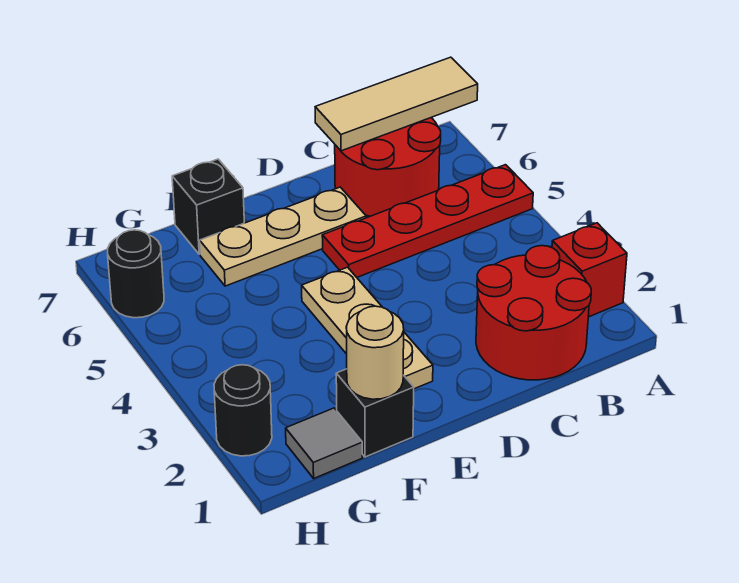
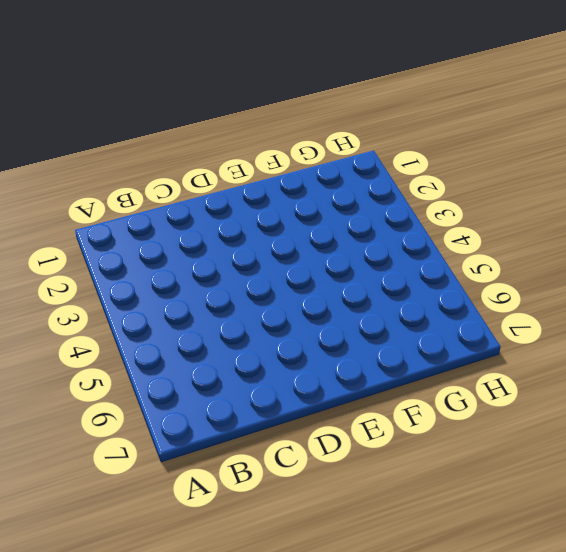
none -> red brick A2 level 1
none -> red plate A5:D5 level 1
none -> red round brick B1:C2 level 1

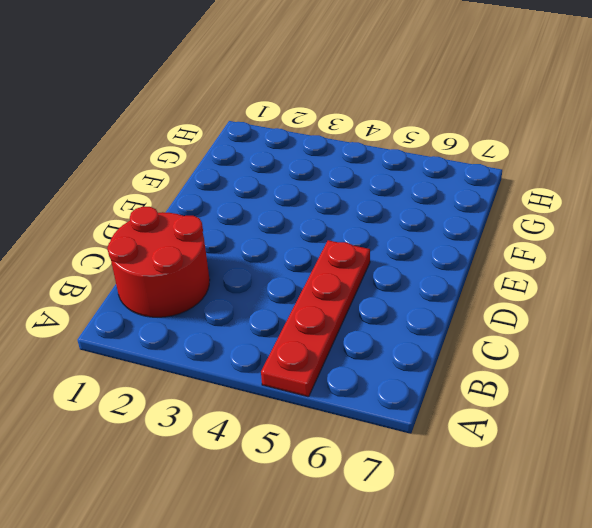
none -> red brick A2 level 1
none -> red round brick B6:C7 level 1
none -> tan plate D6:F6 level 1

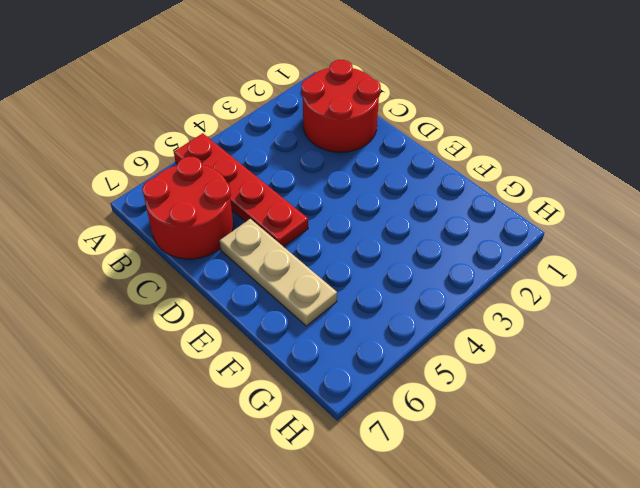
none -> red brick A2 level 1
none -> tan plate E2:E4 level 1
none -> black brick F1 level 1

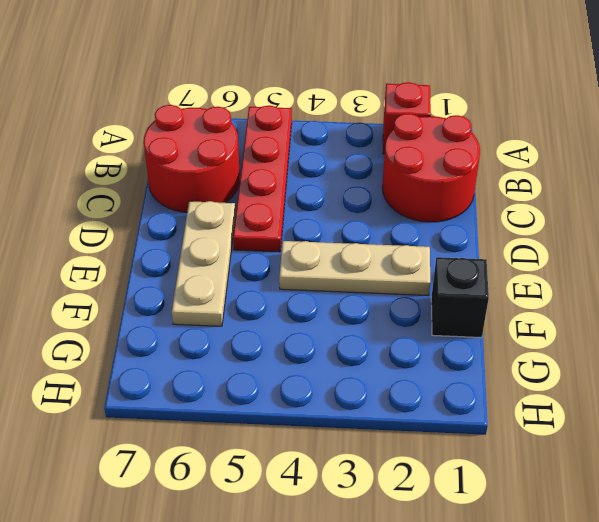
none -> black brick F7 level 1
none -> grey tile G1 level 1
none -> black round brick H2 level 1

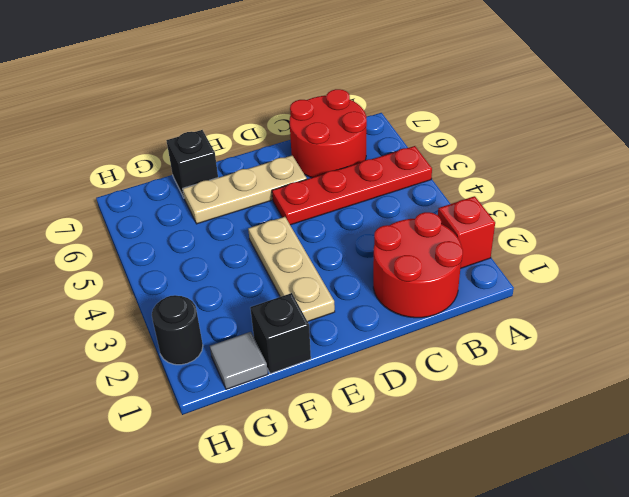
none -> black round brick H6 level 1
none -> tan tile A7:C7 level 2
none -> tan round brick F1 level 2

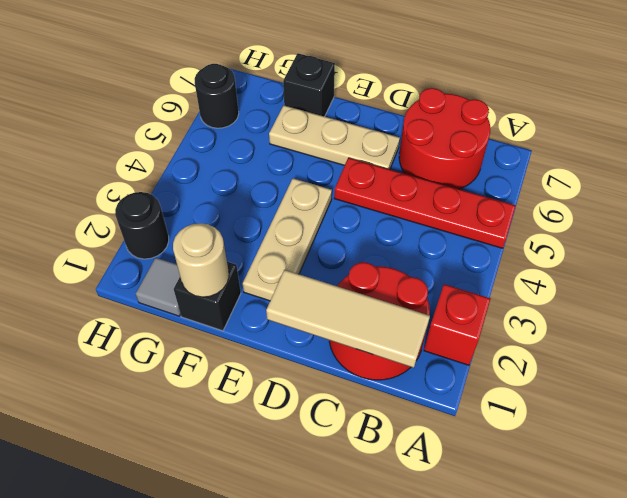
tan tile B1:D1 level 2 -> tan tile A7:C7 level 2

